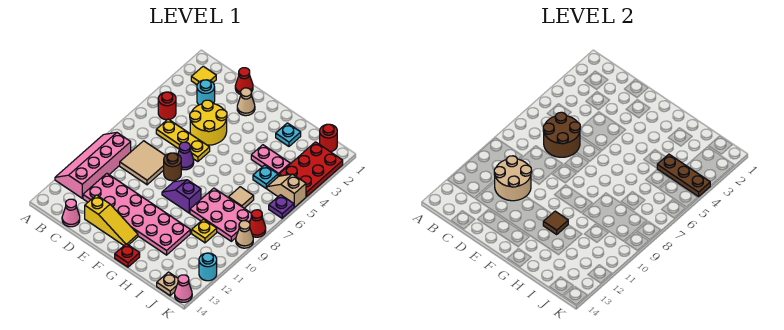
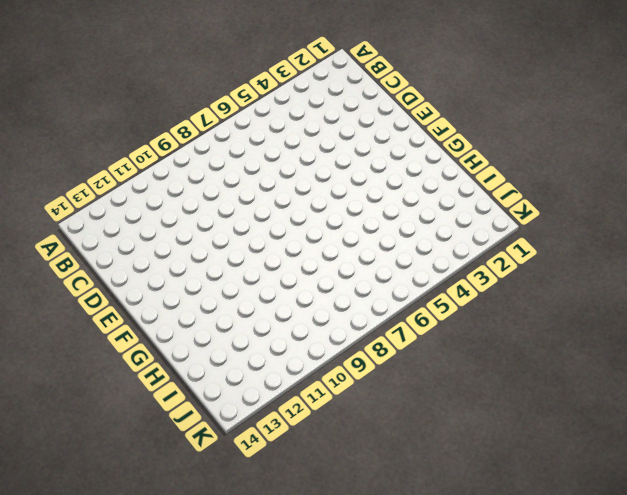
none -> pink slope A9:B12 level 1 top B
none -> yellow tile B2 level 1
none -> red round brick B5 level 1
none -> cyan round brick C3 level 1

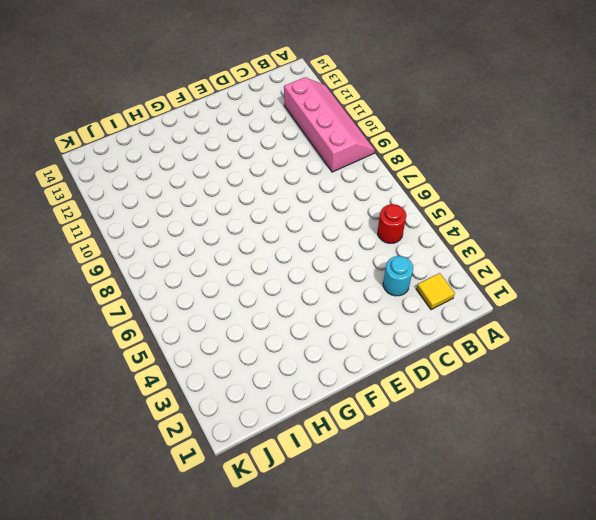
none -> yellow plate C6:E6 level 1
none -> tan tile C8:D9 level 1
none -> pink plate C11:H12 level 1
none -> pink cone C14 level 1

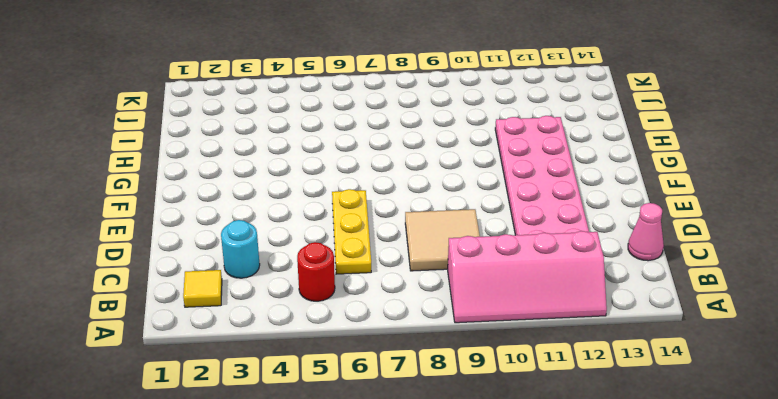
none -> red cone D1 level 1
none -> yellow round brick D4:E5 level 1
none -> yellow slope D13:F13 level 1 top D
none -> tan cone E2 level 1

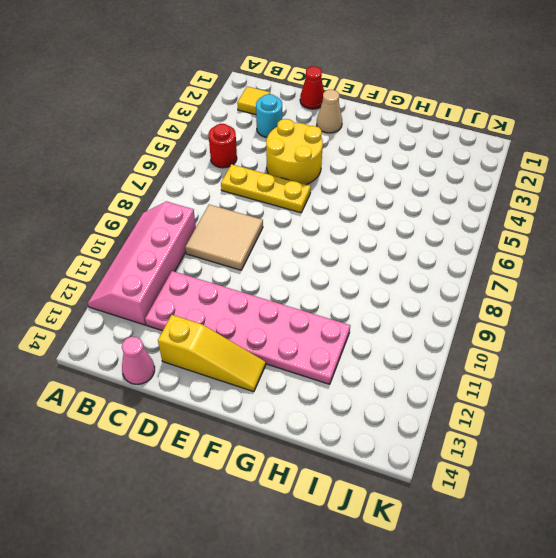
none -> purple cone E7 level 1
none -> brown round brick E8 level 1
none -> purple slope F9:G9 level 1 top G
none -> red plate G14 level 1

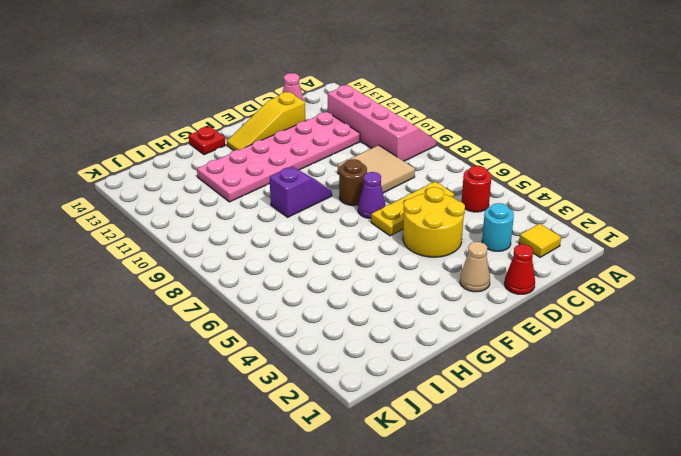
none -> cyan plate H2 level 1
none -> pink plate H4:I4 level 1
none -> pink plate H8:J9 level 1
none -> cyan plate I5 level 1

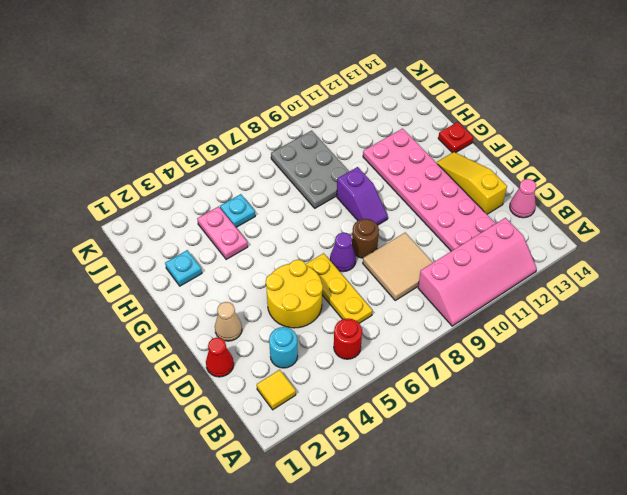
grey plate H8:J9 level 1 -> pink plate H8:J9 level 1
none -> tan tile I7 level 1
none -> yellow plate I10 level 1
none -> red round brick J1 level 1
none -> red plate J2:K4 level 1

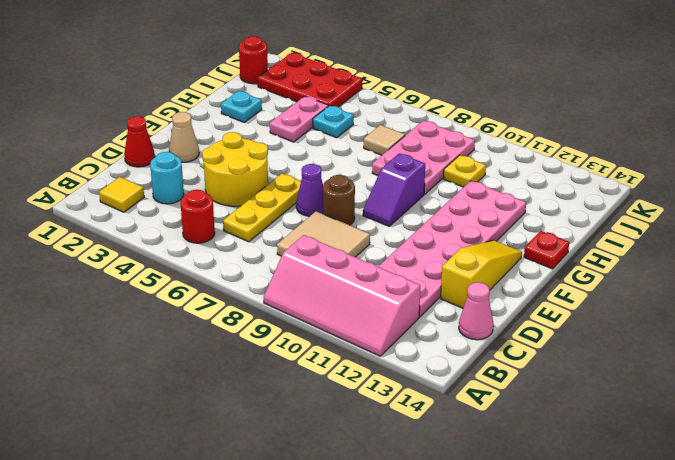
none -> tan slope J5:K5 level 1 top K
none -> tan plate J14 level 1
none -> purple plate K6 level 1
none -> red cone K8 level 1

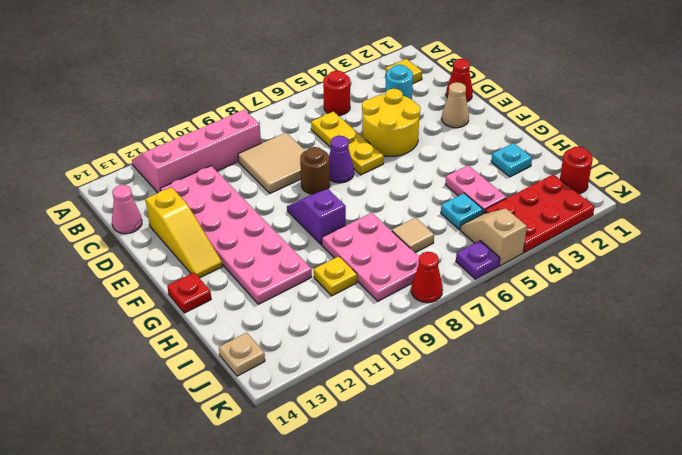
none -> tan cone K9 level 1
none -> cyan round brick K12 level 1
none -> pink cone K14 level 1
none -> brown round brick C6:D7 level 2

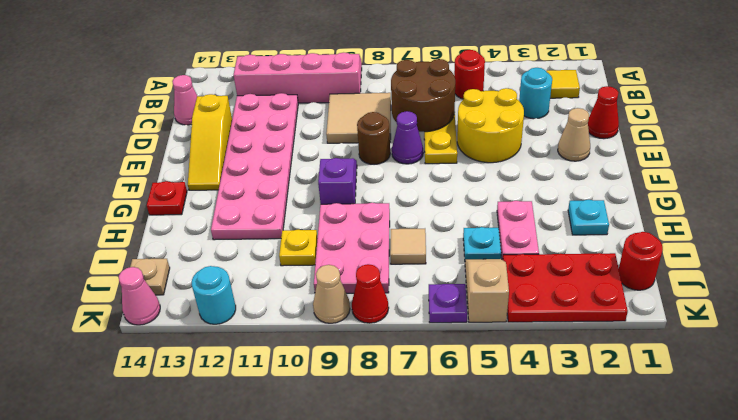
none -> tan round brick C10:D11 level 2
none -> brown tile G11 level 2
none -> brown plate I4:K4 level 2

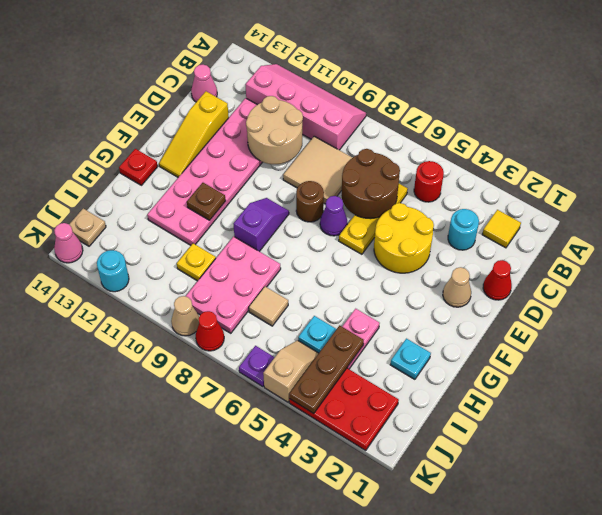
brown plate G11 level 2 -> brown tile G11 level 2
none -> red round brick J1 level 1

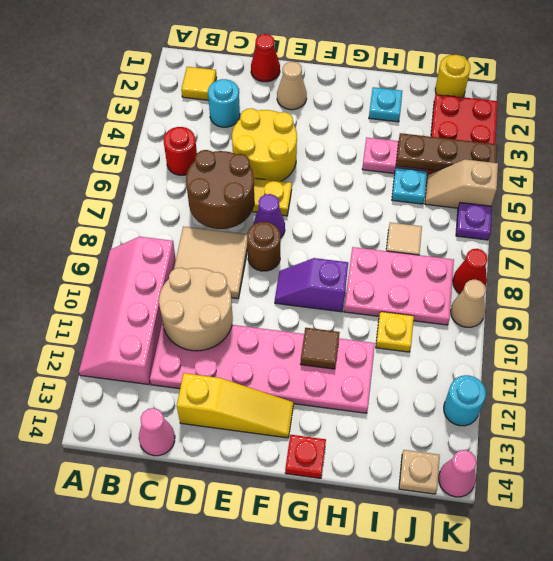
yellow round brick J1 level 1 -> red round brick J1 level 1

